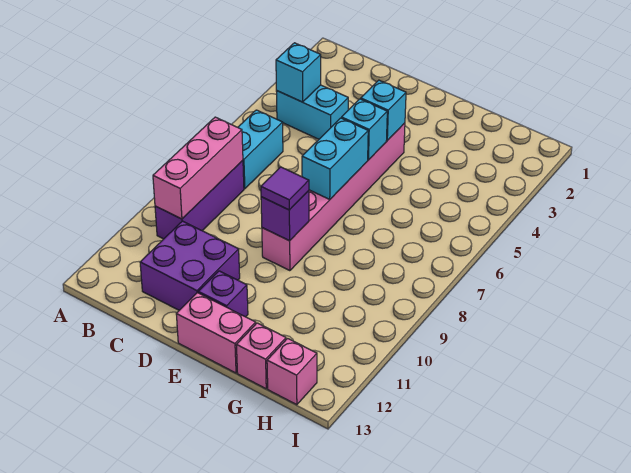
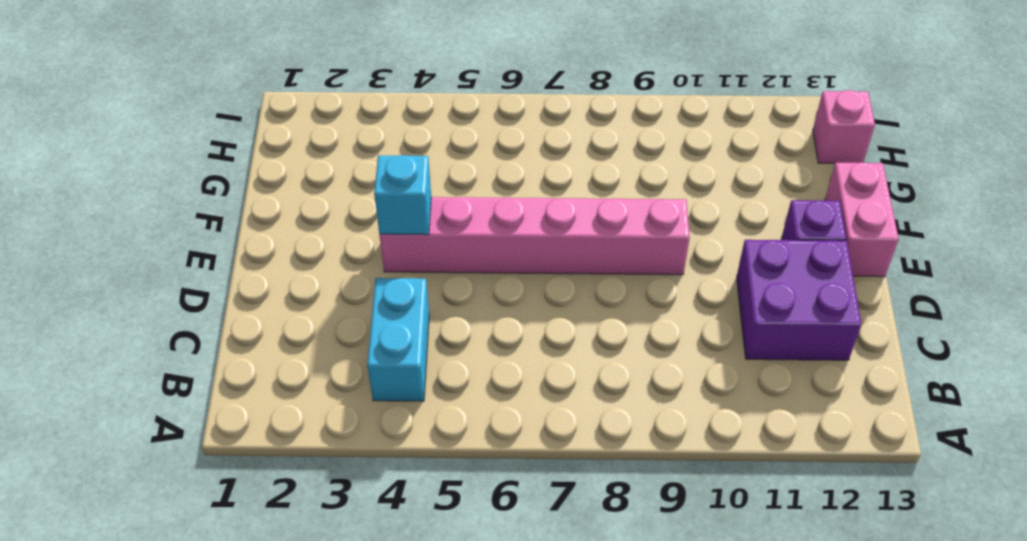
none -> cyan brick B6:B7 level 1
none -> purple brick B8:B10 level 1
none -> pink brick G13 level 1

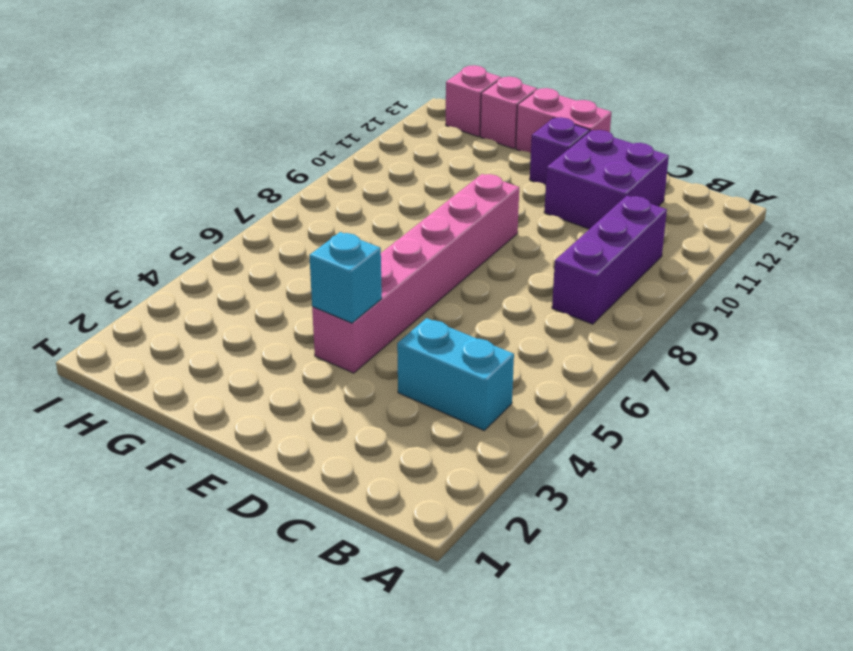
none -> cyan brick B6:B7 level 1
none -> cyan brick B4 level 2
none -> pink brick B8:B10 level 2

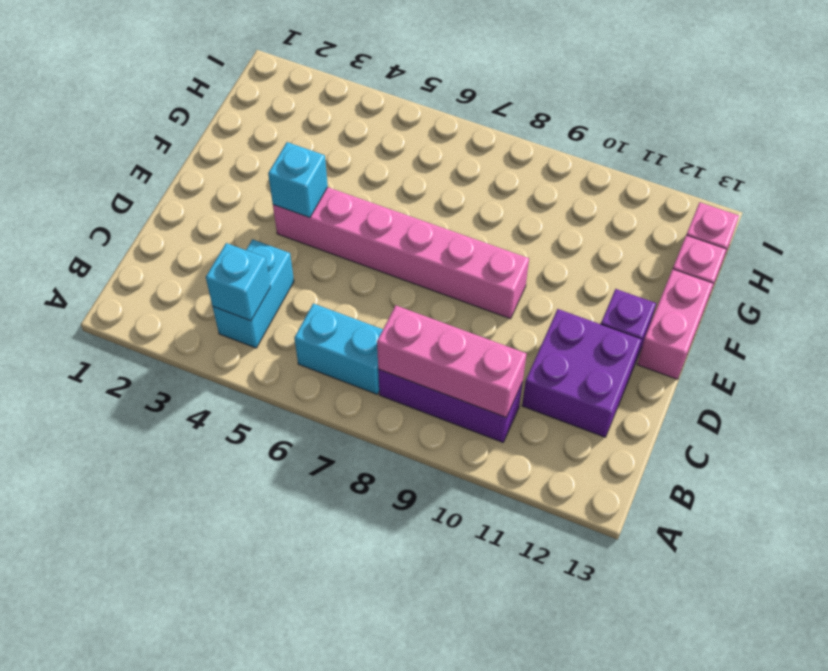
none -> cyan brick E5 level 2
none -> cyan brick E6:E7 level 2
none -> purple brick E9 level 2

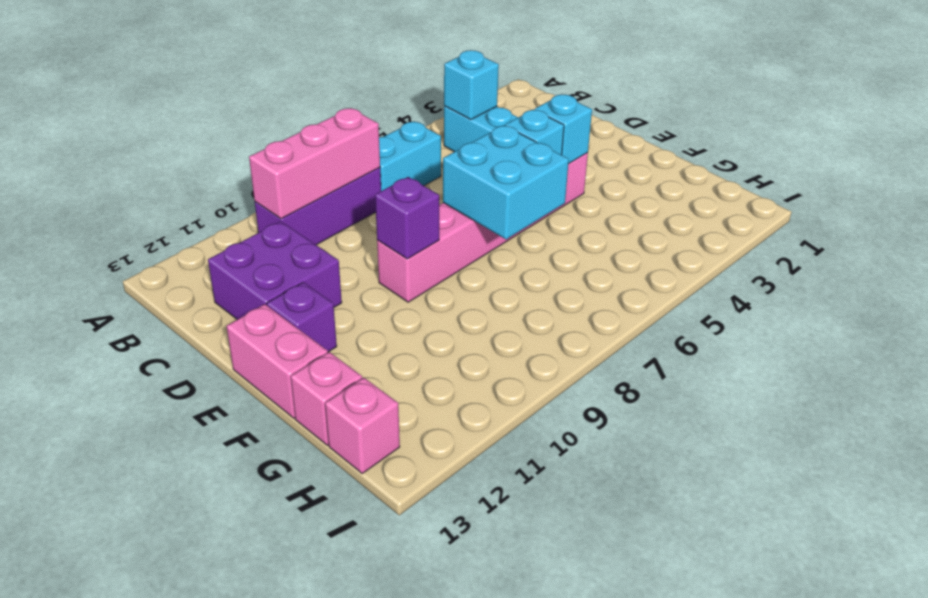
cyan brick E6:F7 level 2 -> cyan brick E6:E7 level 2
none -> purple tile E9 level 3

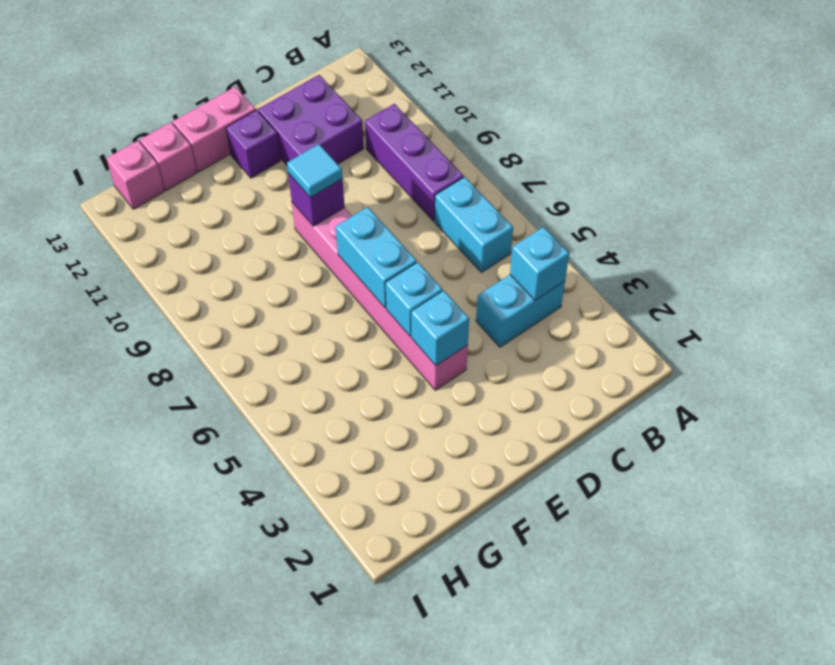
cyan tile E9 level 3 -> purple tile E9 level 3
none -> pink brick B8:B10 level 2

